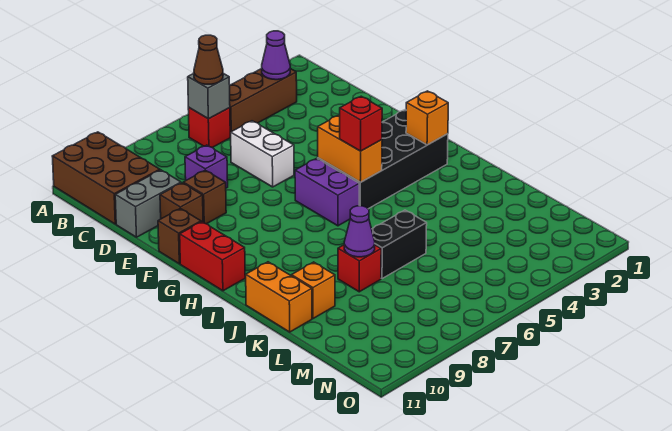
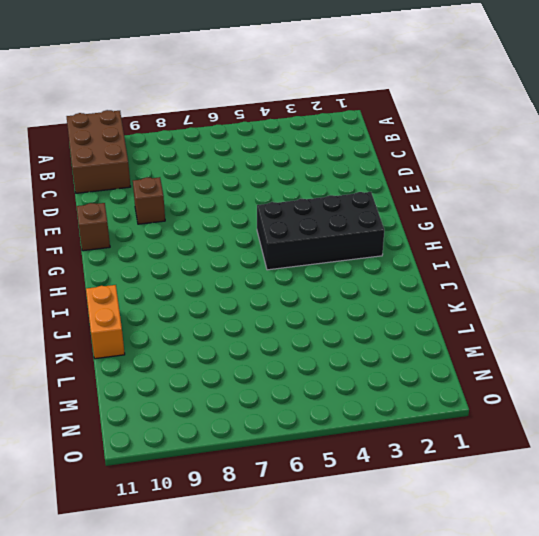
none -> brown brick B3:B5 level 1
none -> red brick B6 level 1
none -> white brick D6:E6 level 1

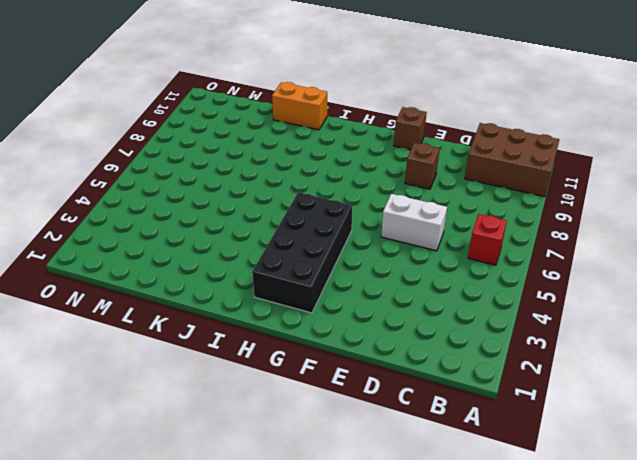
none -> brown brick B3:B5 level 1
none -> purple brick D8 level 1
none -> grey brick D10:D11 level 1

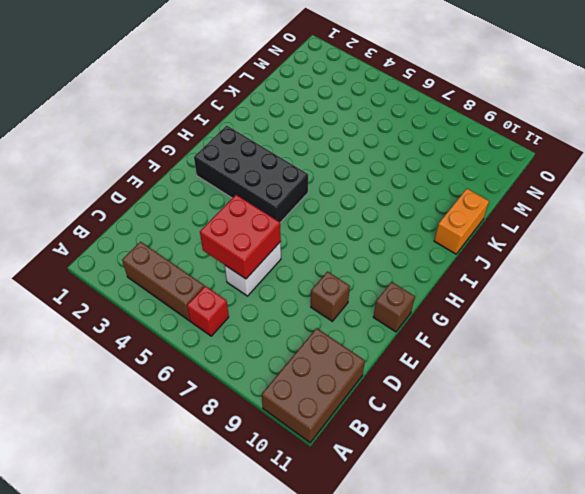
red brick D5:E6 level 2 -> none
none -> purple brick D8 level 1
none -> grey brick D10:D11 level 1
none -> brown brick E10 level 1

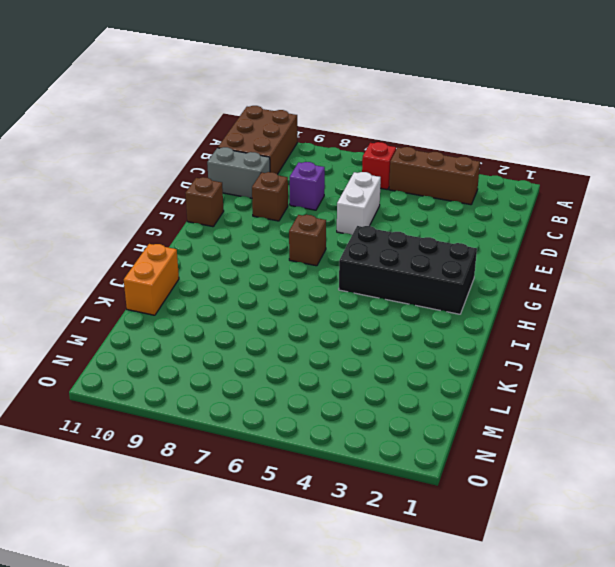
brown brick G7 level 1 -> brown brick E10 level 1
none -> purple brick G6:H6 level 1
none -> red brick G11:H11 level 1
none -> black brick K6:K7 level 1

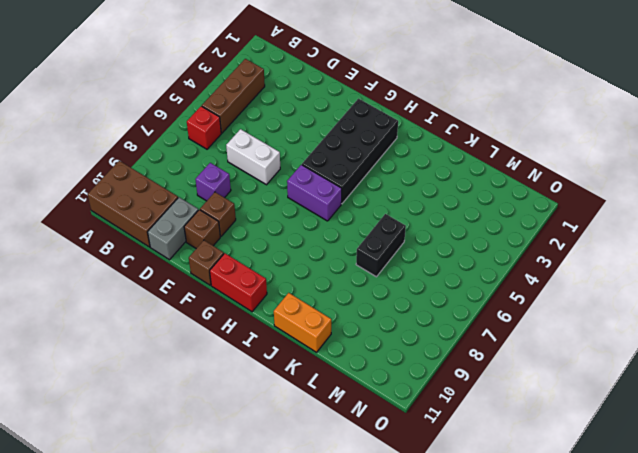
none -> red brick K8 level 1
none -> orange brick K10 level 1
none -> purple cone B3 level 2

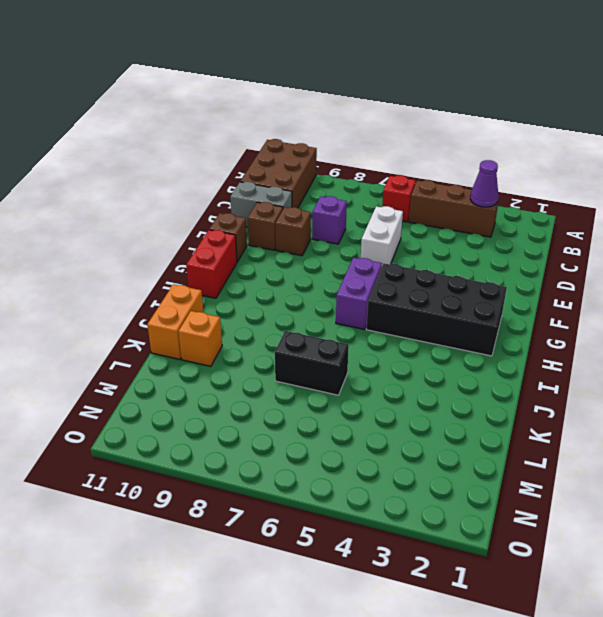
none -> red brick K8 level 1
none -> grey brick B6 level 2
none -> orange brick G5:H5 level 2

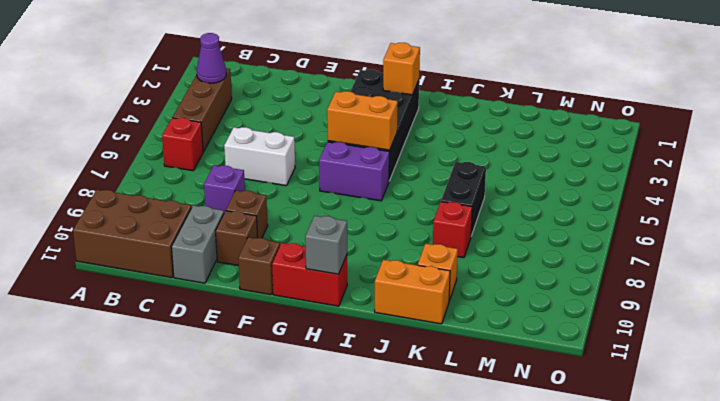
grey brick H11 level 2 -> grey brick B6 level 2
none -> purple cone K8 level 2
none -> brown cone B6 level 3
none -> red brick H5 level 3

